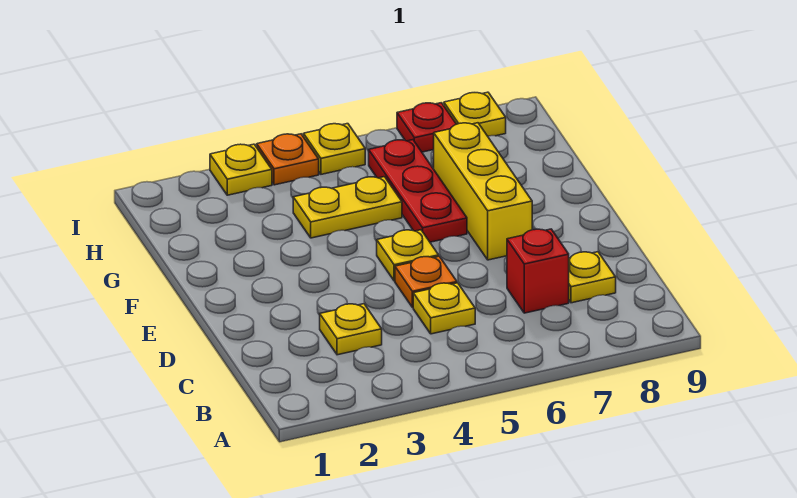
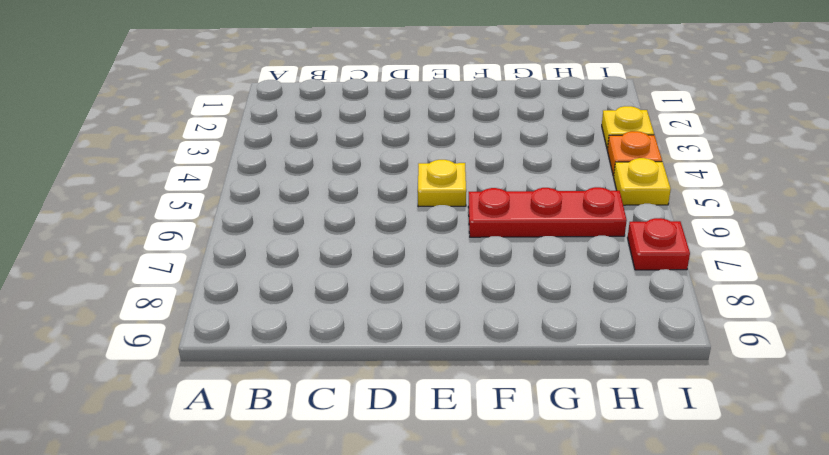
none -> yellow plate C3 level 1
none -> yellow plate C5 level 1
none -> red brick C7 level 1

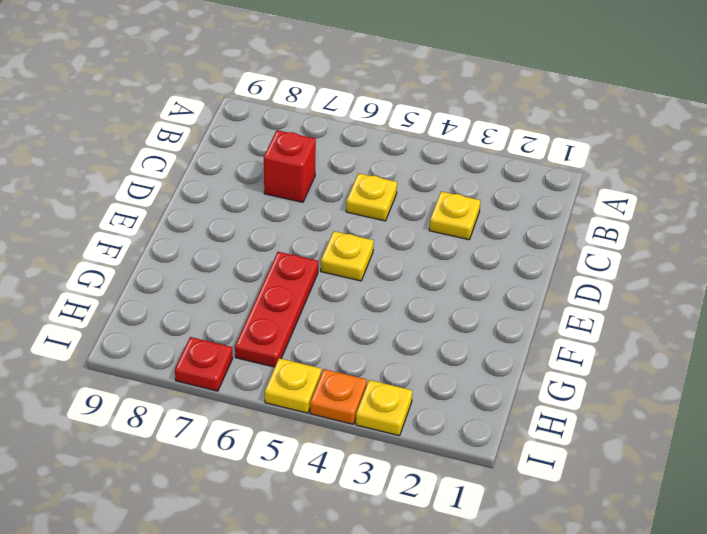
none -> yellow plate C8 level 1
none -> orange plate D5 level 1
none -> yellow brick E7:G7 level 1

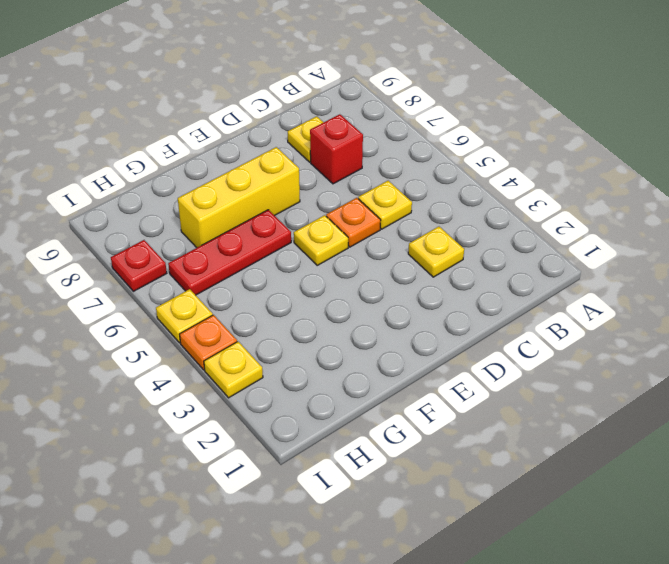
none -> yellow plate G4:G5 level 1
none -> yellow plate I8 level 1

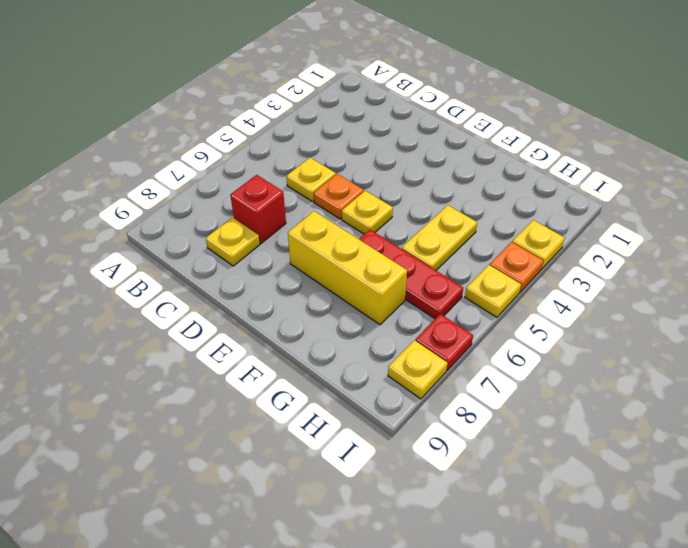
none -> yellow plate C3 level 1

